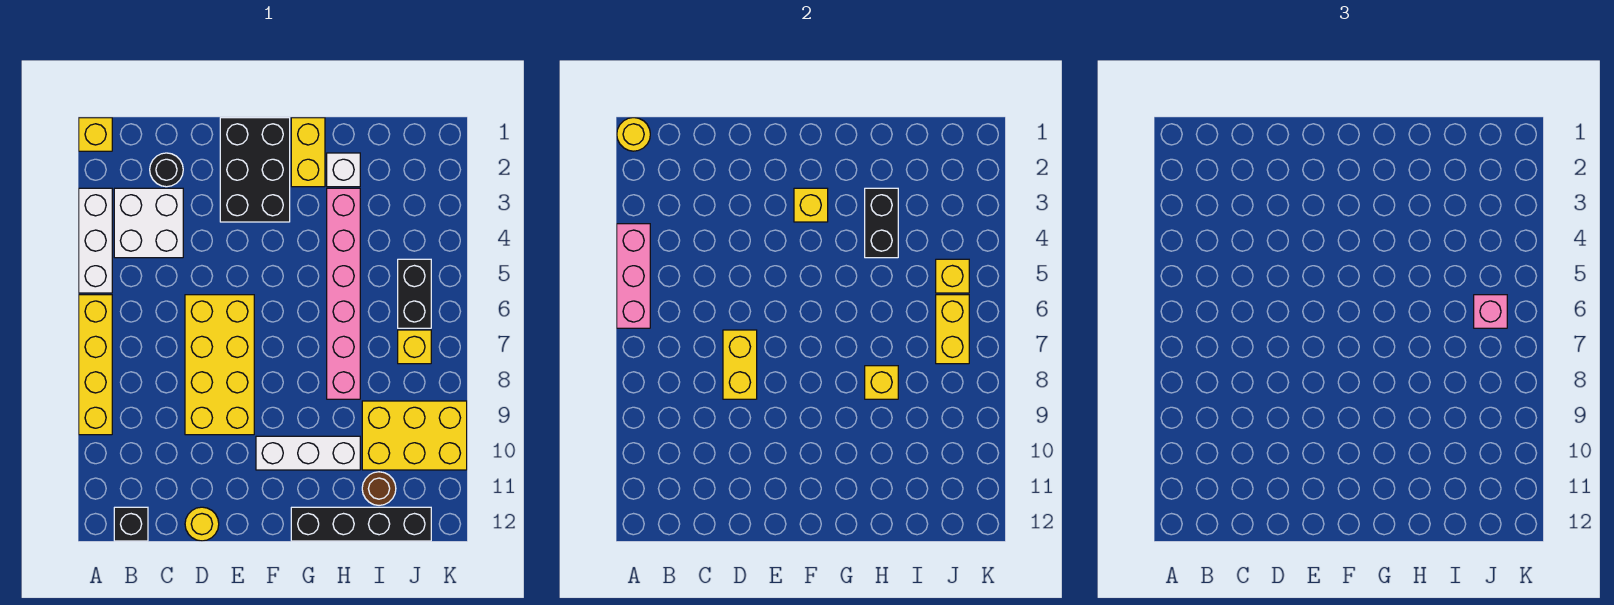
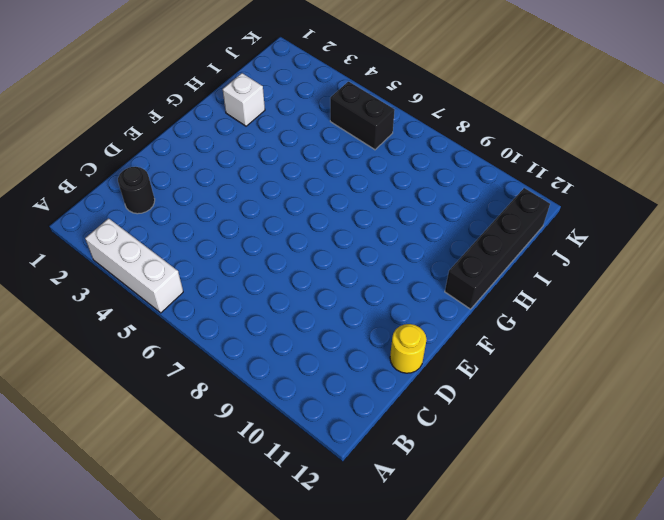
none -> yellow brick A1 level 1
none -> yellow brick A6:A9 level 1
none -> white brick B3:C4 level 1

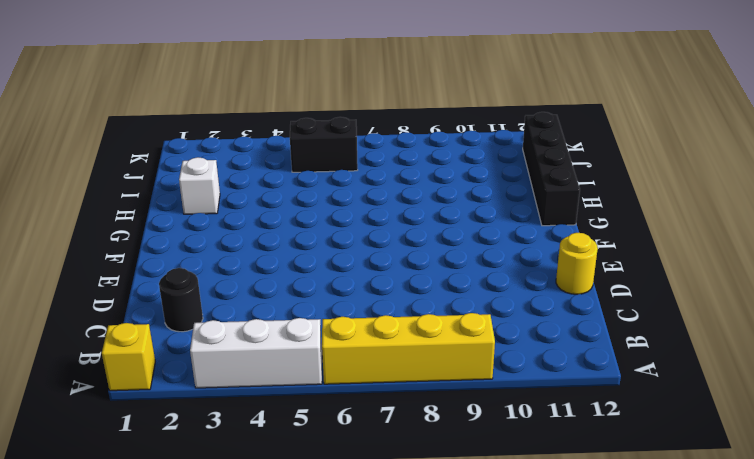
none -> white brick B3:C4 level 1
none -> black brick B12 level 1
none -> yellow brick D6:E9 level 1

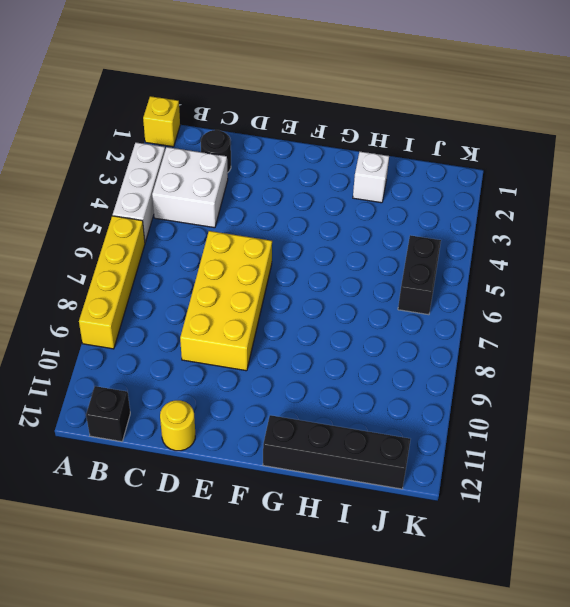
none -> black brick E1:F3 level 1
none -> white brick F10:H10 level 1
none -> yellow brick G1:G2 level 1

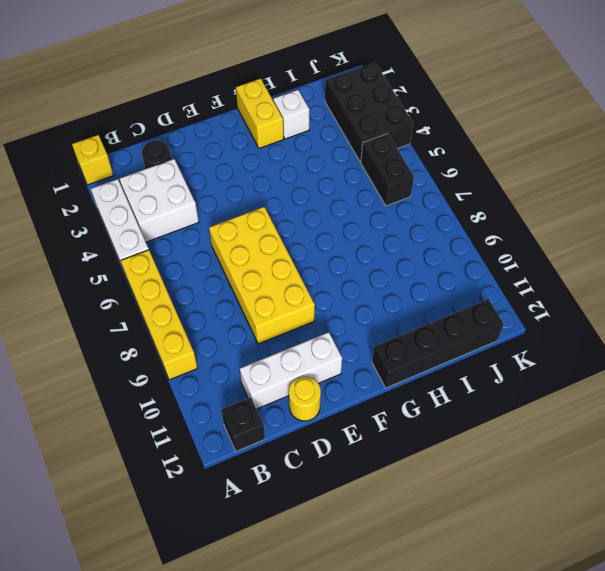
white brick C11:E11 level 1 -> white brick F10:H10 level 1
black brick J2:K4 level 1 -> black brick E1:F3 level 1
none -> pink brick H3:H8 level 1
none -> yellow brick I9:K10 level 1
none -> brown round brick I11 level 1

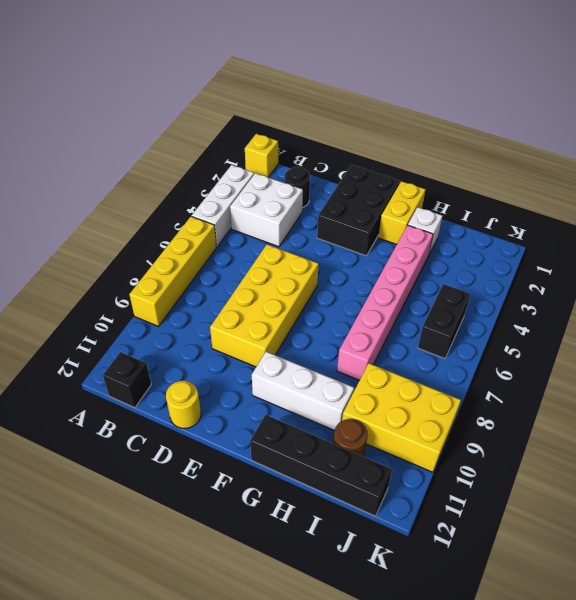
none -> yellow brick J7 level 1
none -> yellow round brick A1 level 2
none -> pink brick A4:A6 level 2

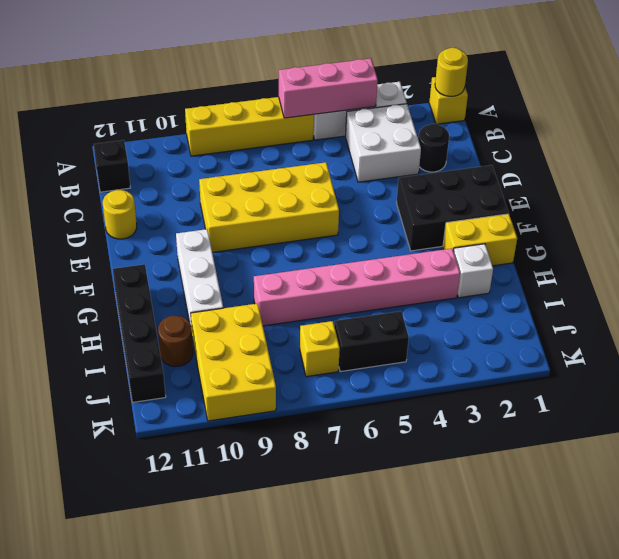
none -> yellow brick D7:D8 level 2
none -> yellow brick F3 level 2
none -> black brick H3:H4 level 2

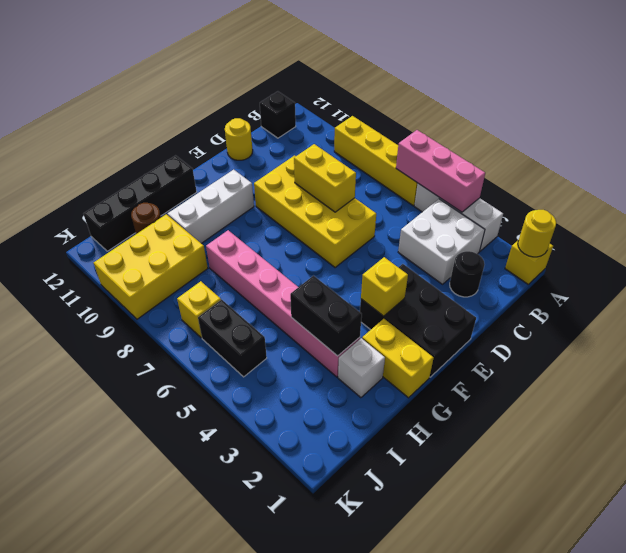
none -> yellow brick H8 level 2
none -> yellow brick J5 level 2
none -> yellow brick J6:J7 level 2

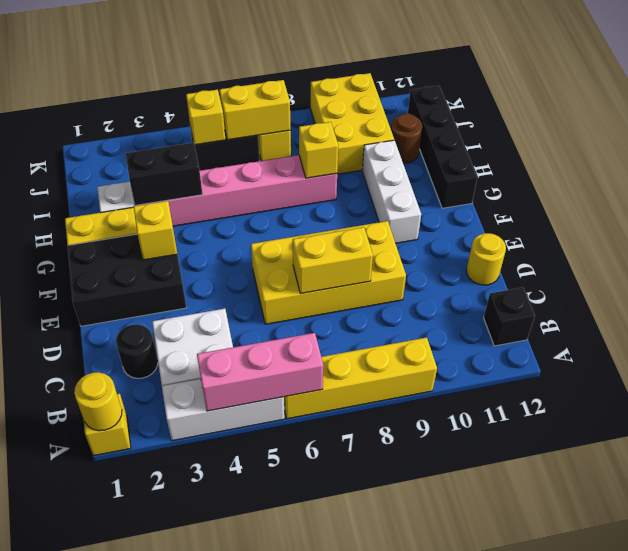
none -> pink brick J6 level 3

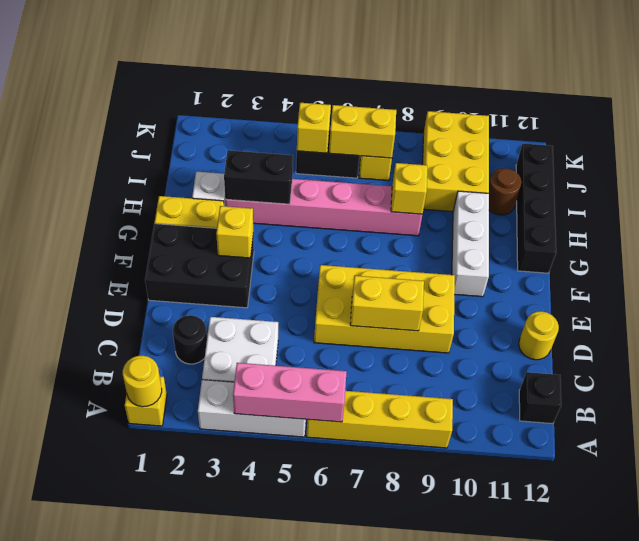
none -> pink brick J6 level 3

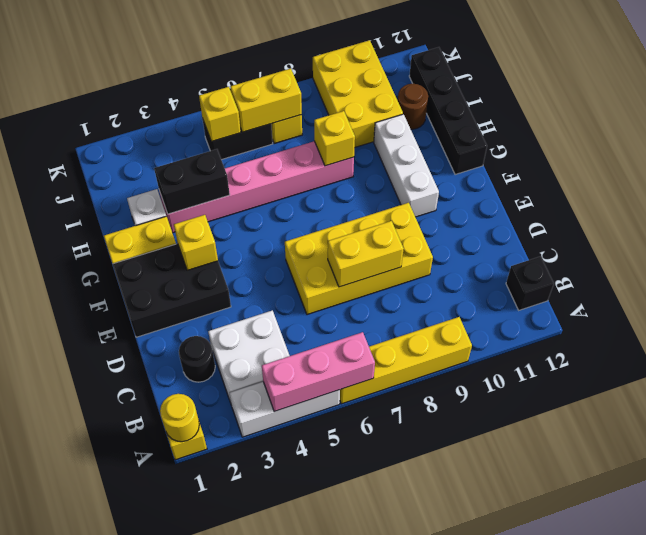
none -> yellow round brick D12 level 1
none -> pink brick J6 level 3

